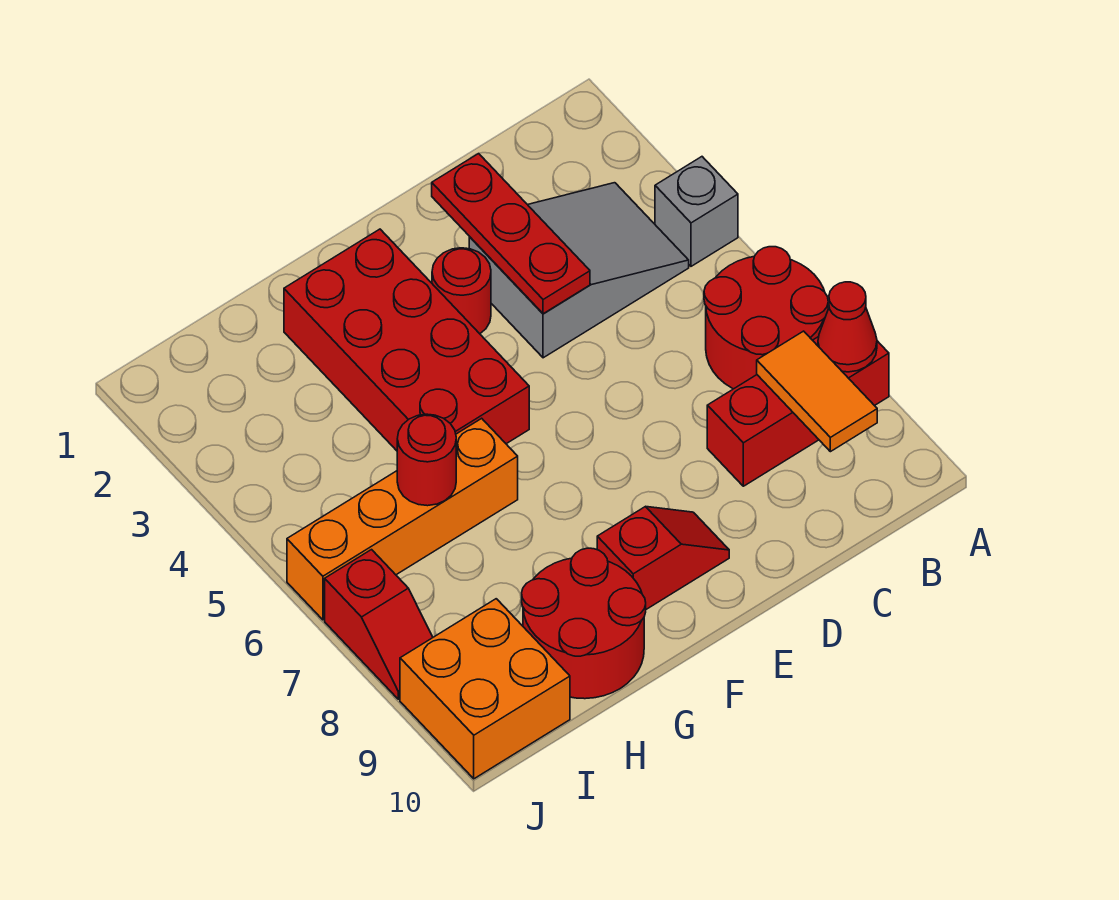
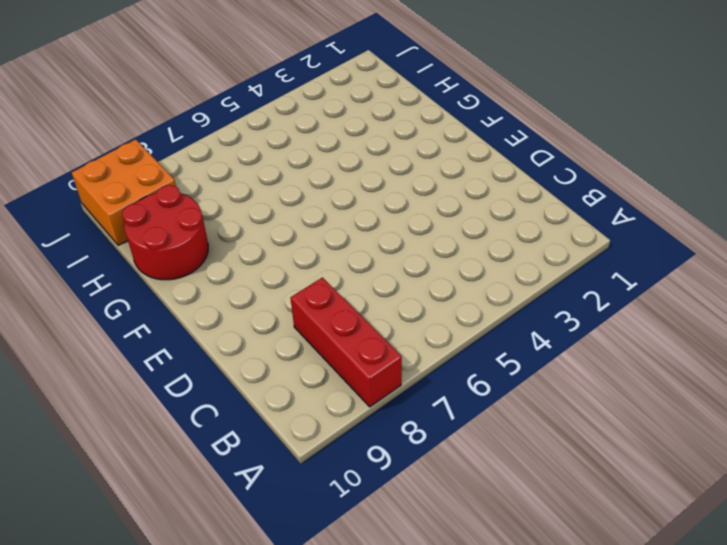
none -> grey brick A4 level 1
none -> red round brick A6:B7 level 1
none -> grey slope B3:D4 level 1 top D

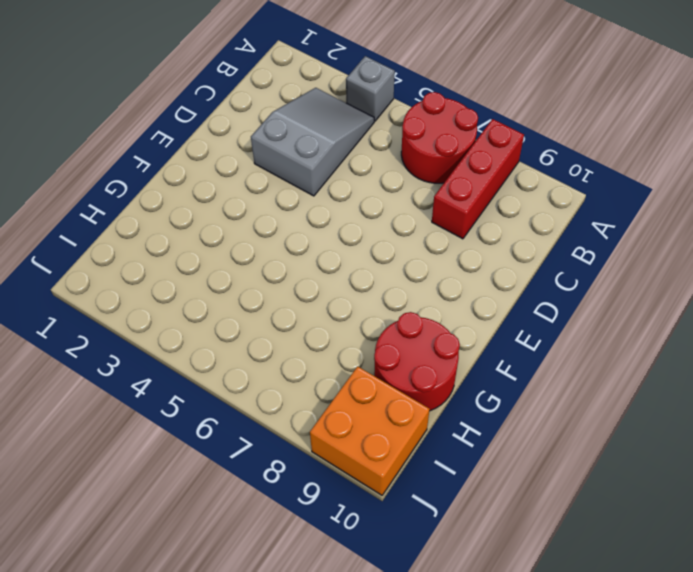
none -> red round brick E3 level 1
none -> red slope E9:F9 level 1 top F
none -> red brick F2:G5 level 1

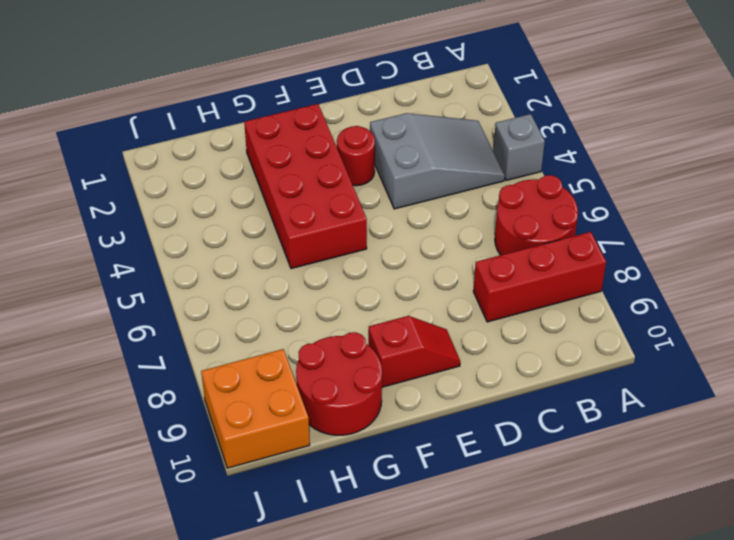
none -> orange brick G6:J6 level 1
none -> red slope J7:J8 level 1 top 7
none -> red cone A8 level 2

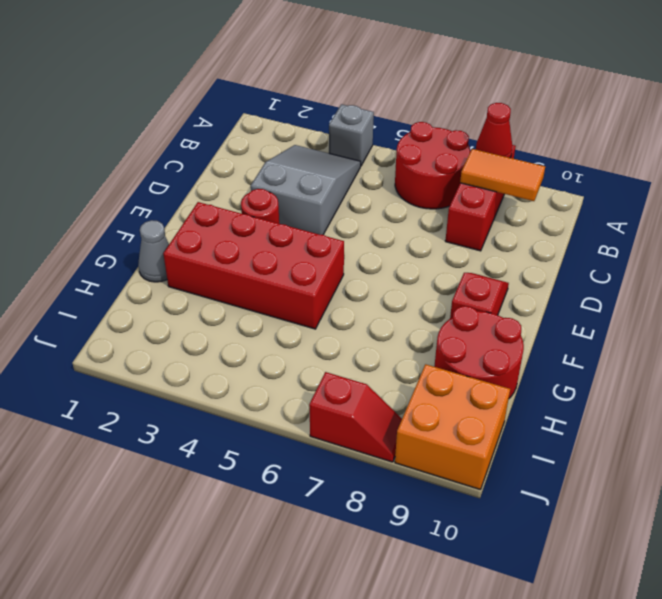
grey cone G1 level 1 -> none
none -> orange brick G6:J6 level 1
none -> red plate D2:D4 level 2
none -> red round brick H6 level 2

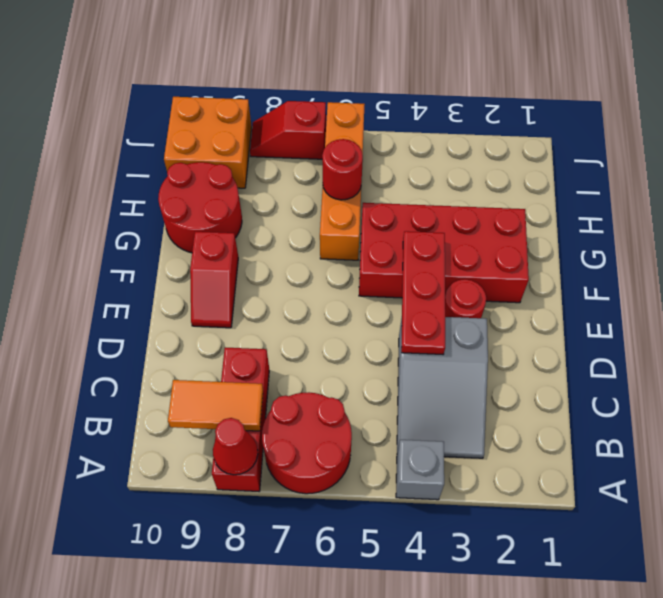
red plate D4:F4 level 2 -> red plate D2:D4 level 2

